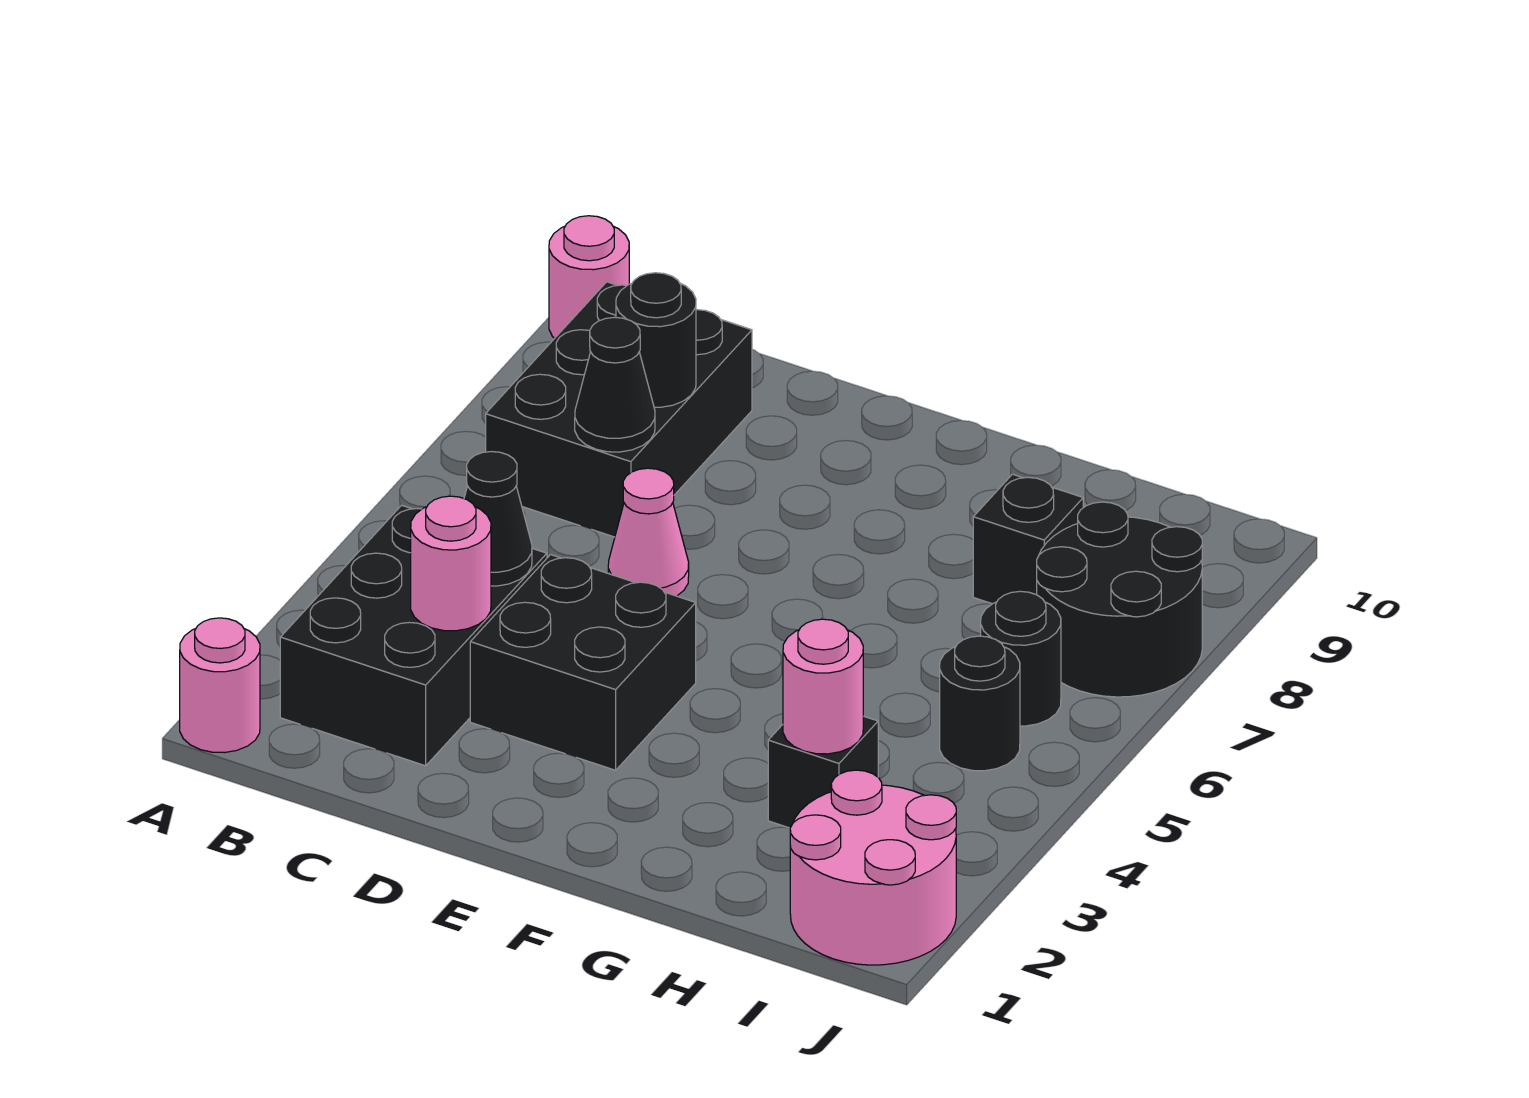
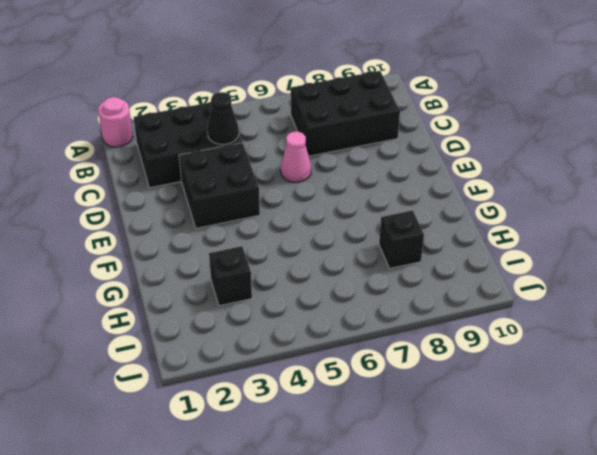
none -> pink round brick A10 level 1
none -> pink round brick I1:J2 level 1
none -> black round brick I5 level 1

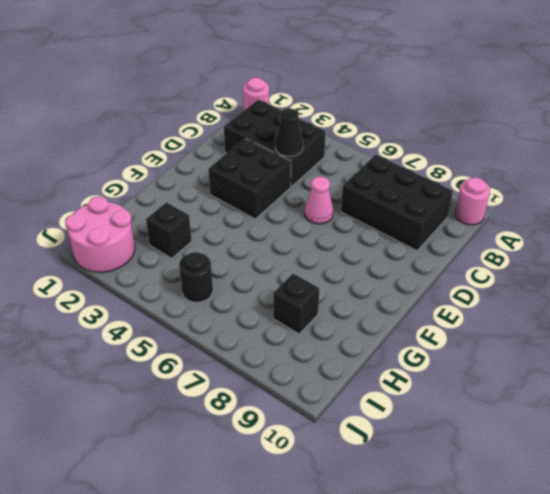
none -> black round brick I6 level 1
none -> black round brick I7:J8 level 1
none -> pink round brick C3 level 2

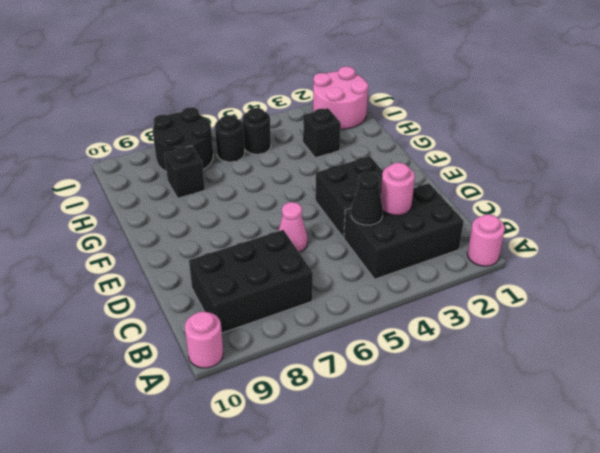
none -> black cone C7 level 2
none -> black round brick C8 level 2
none -> pink round brick H3 level 2

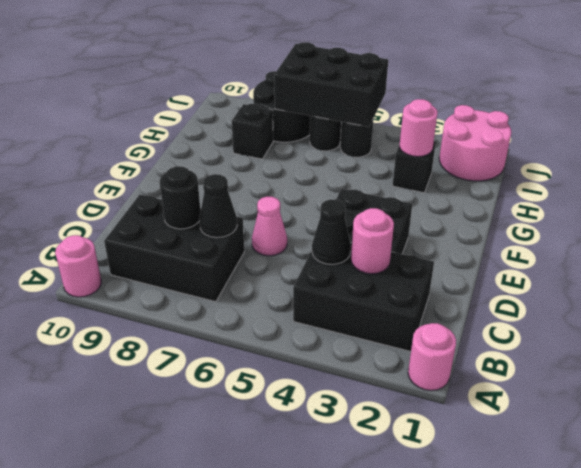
black brick I5:J7 level 2 -> none

